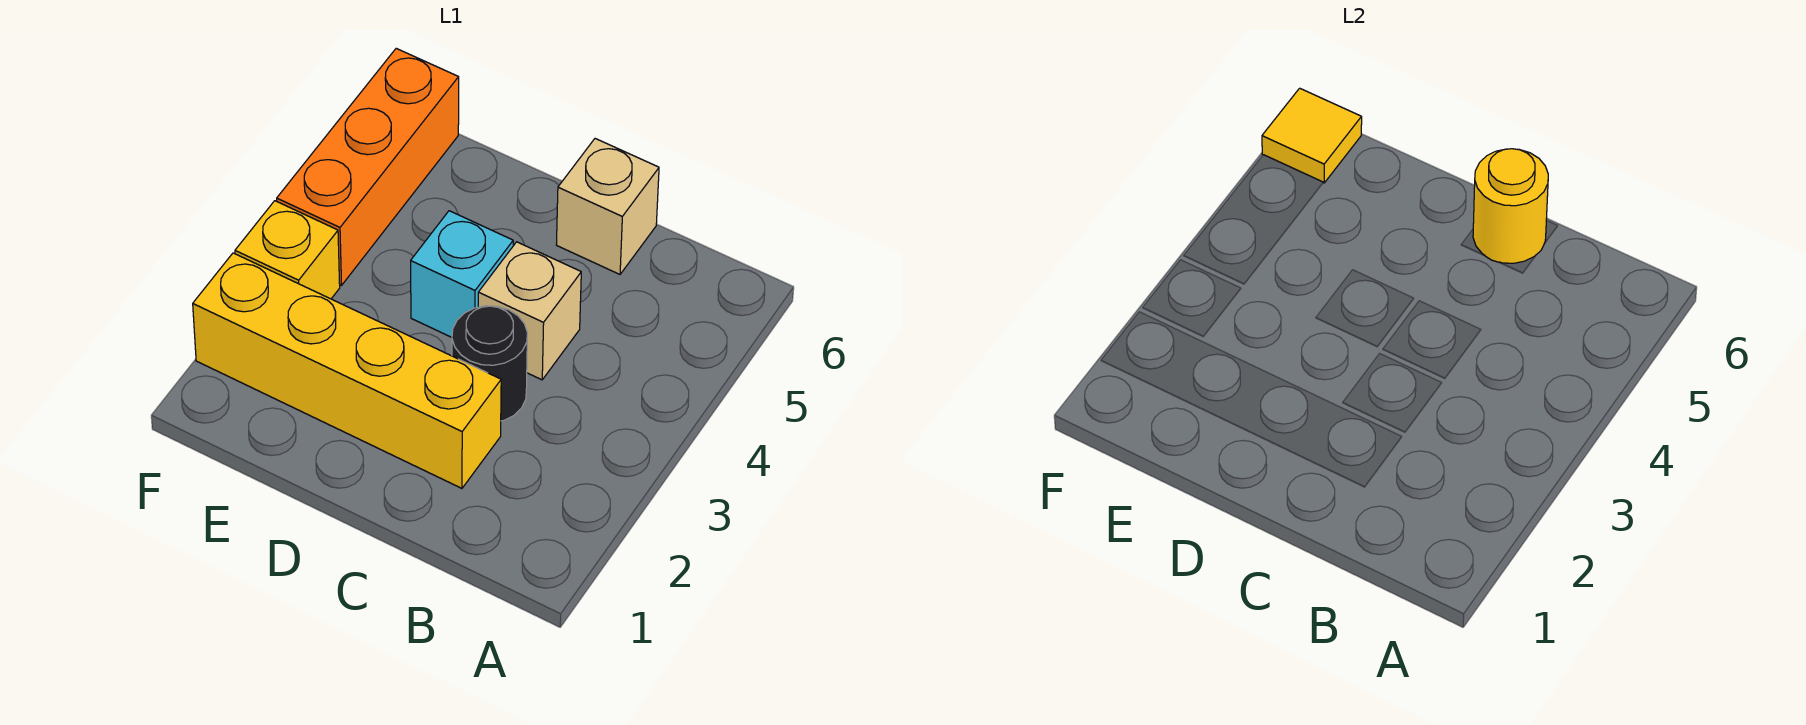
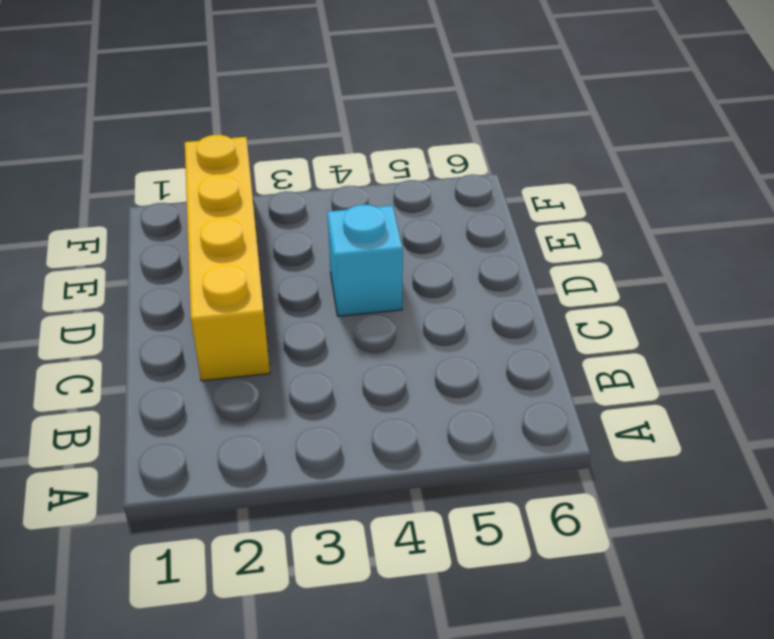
none -> black round brick C3 level 1
none -> tan brick C4 level 1

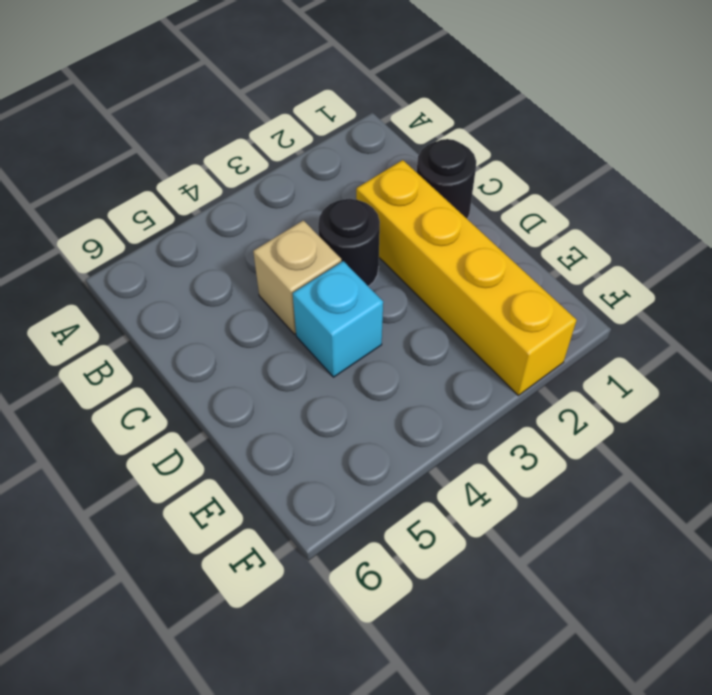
black round brick C1 level 1 -> none
none -> tan brick C6 level 1
none -> yellow brick F3 level 1

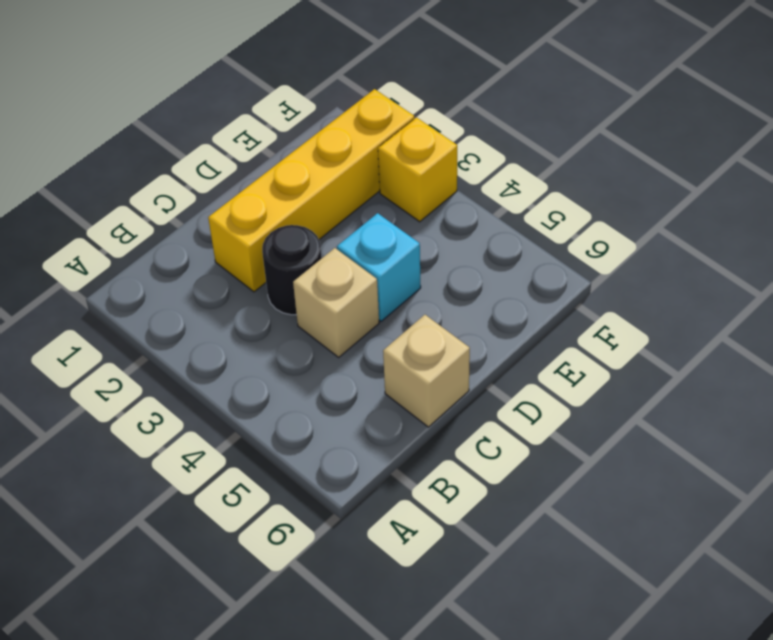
none -> orange brick F4:F6 level 1
none -> yellow round brick C6 level 2

